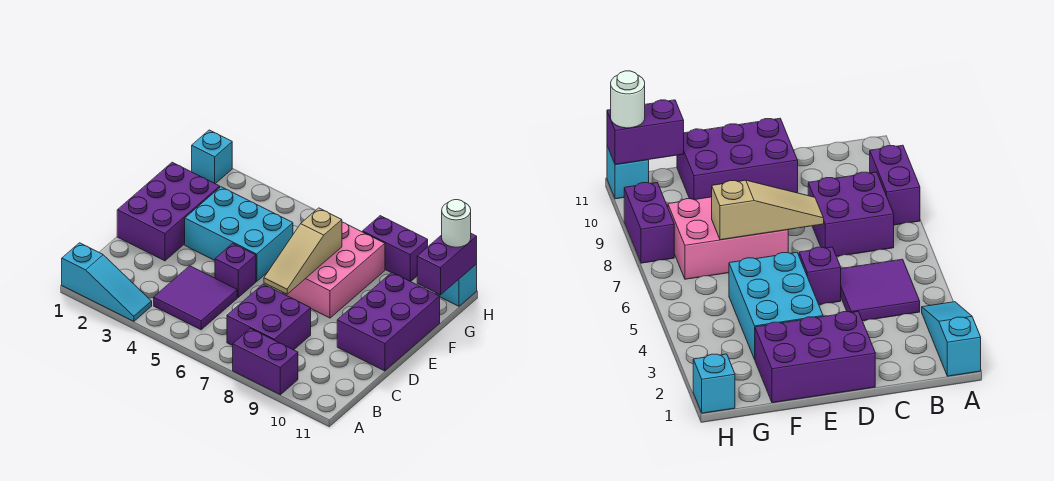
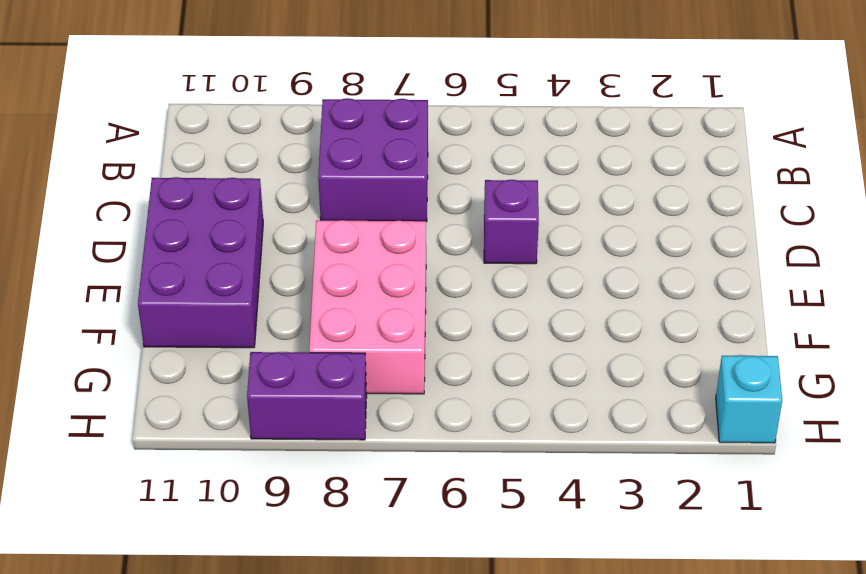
none -> cyan slope A1:A3 level 1 top 1
none -> purple brick A8:A9 level 1
none -> purple tile B4:C5 level 1

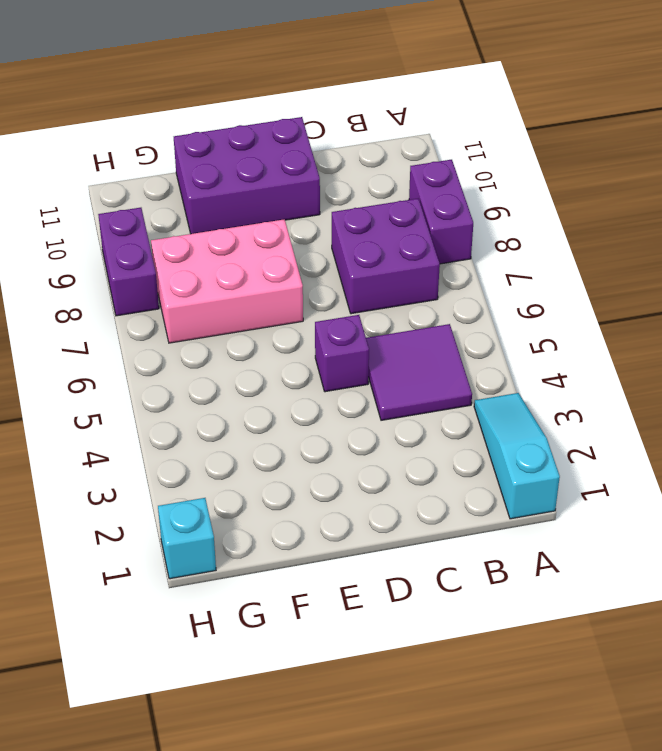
none -> purple brick D1:F2 level 1
none -> cyan brick E3:F5 level 1
none -> cyan brick H11 level 1

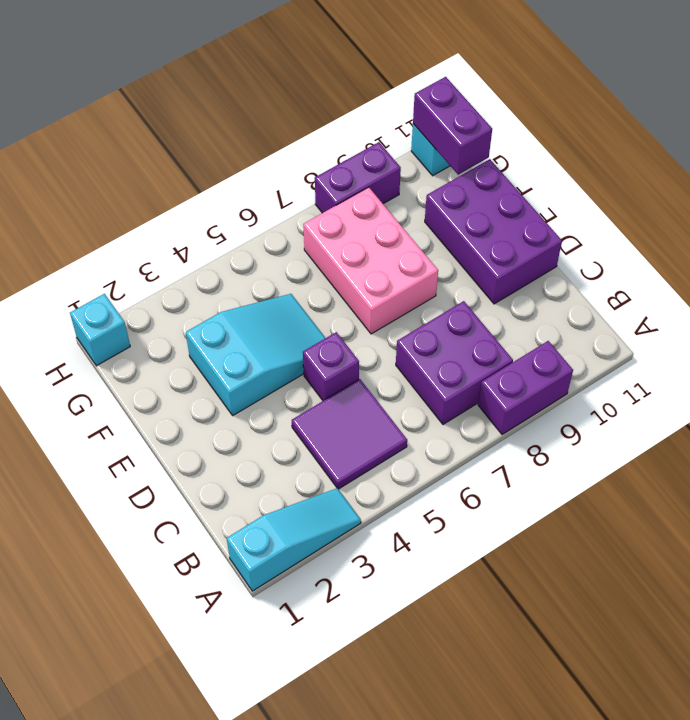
cyan slope E3:F5 level 1 top 3 -> cyan brick E3:F5 level 1
none -> purple brick D1:F2 level 1
none -> tan slope D7:F7 level 2 top F
none -> white round brick H11 level 3

